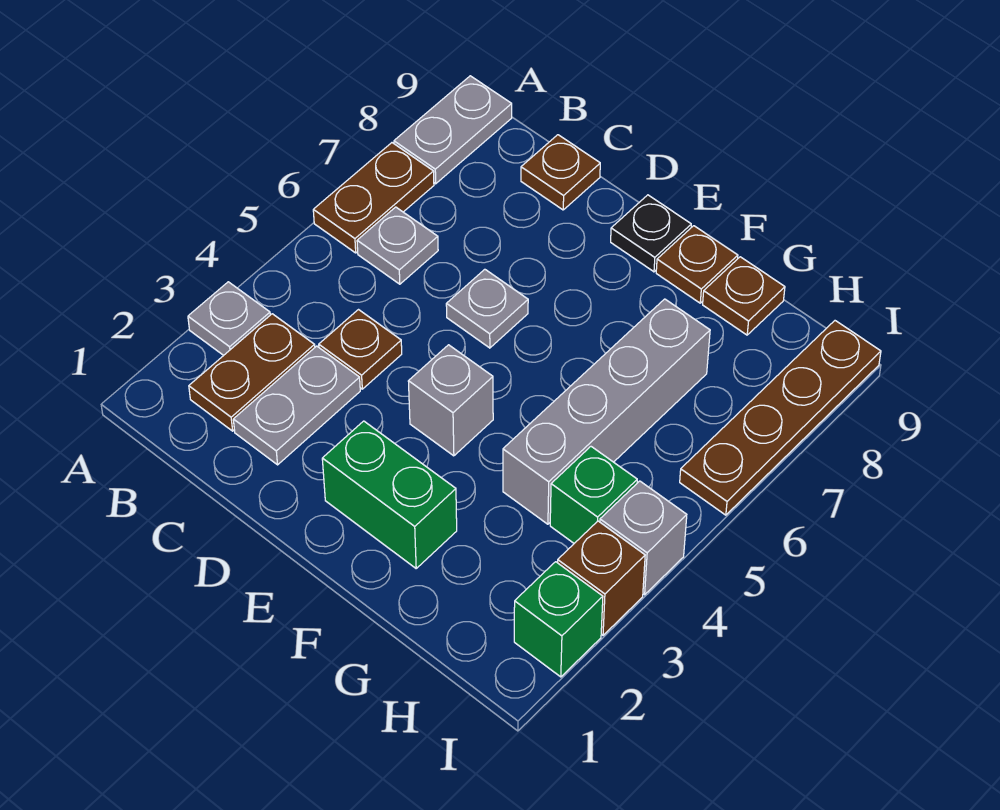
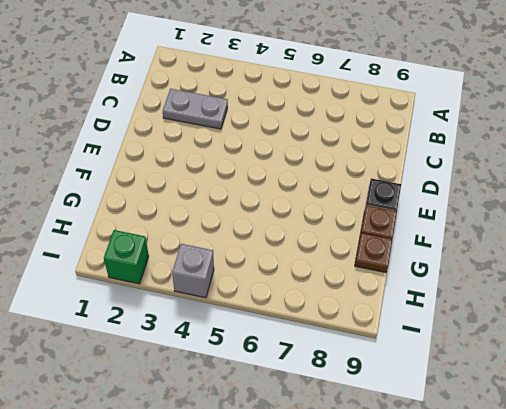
none -> grey plate A3 level 1
none -> brown plate A6:A7 level 1
none -> grey plate A8:A9 level 1

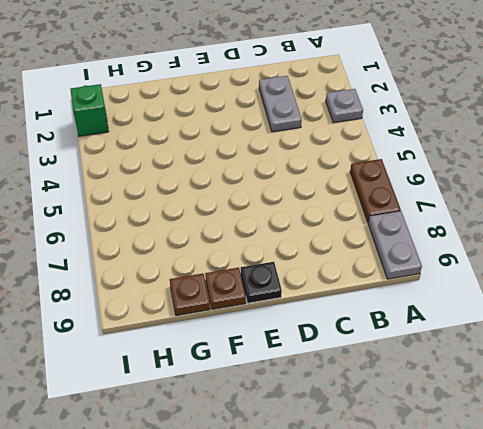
none -> brown plate B2:B3 level 1
none -> grey plate B6 level 1
none -> brown plate C4 level 1

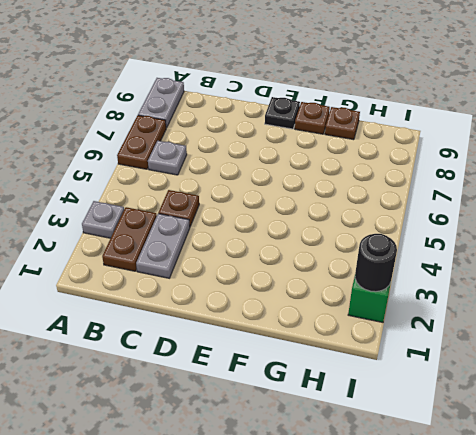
black round brick I2 level 2 -> none
none -> brown plate C9 level 1
none -> grey plate D6 level 1
none -> green brick E2:F2 level 1

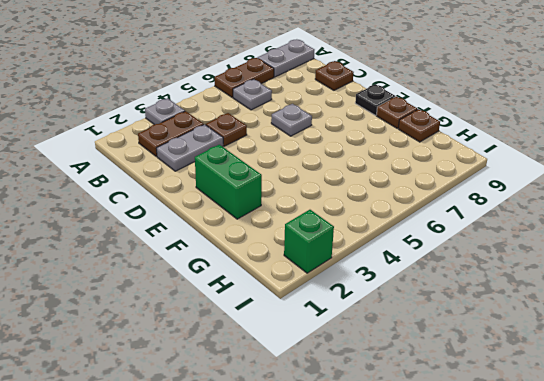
none -> grey brick E4 level 1
none -> grey brick G4:G7 level 1
none -> green brick H4 level 1

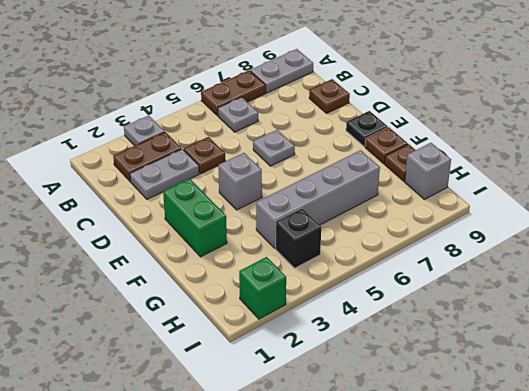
black brick H4 level 1 -> green brick H4 level 1
grey brick H9 level 1 -> grey brick I4 level 1
none -> brown brick I3 level 1
none -> brown plate I6:I9 level 1

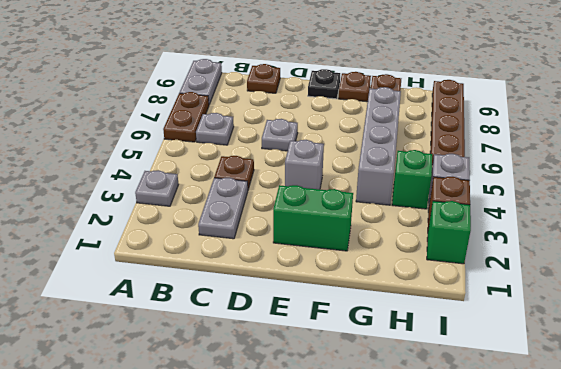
none -> brown plate B2:B3 level 1

